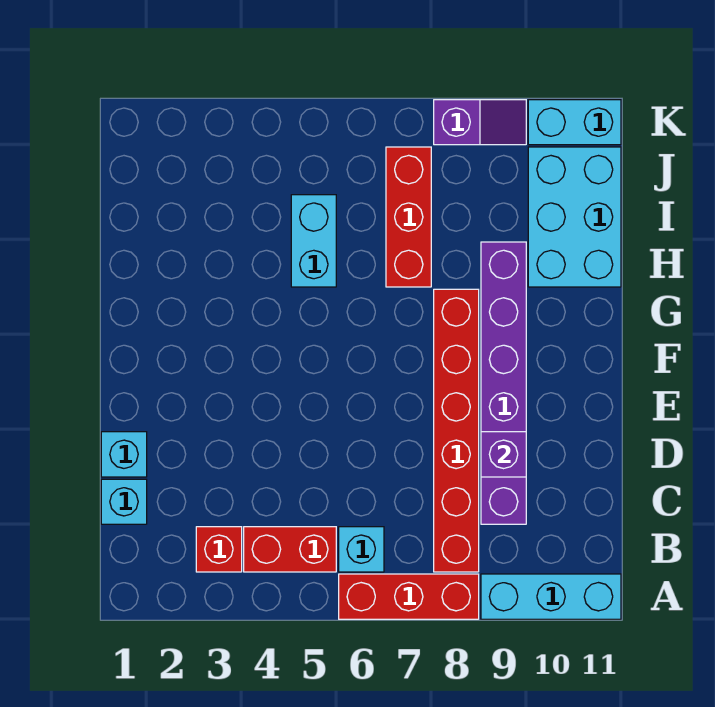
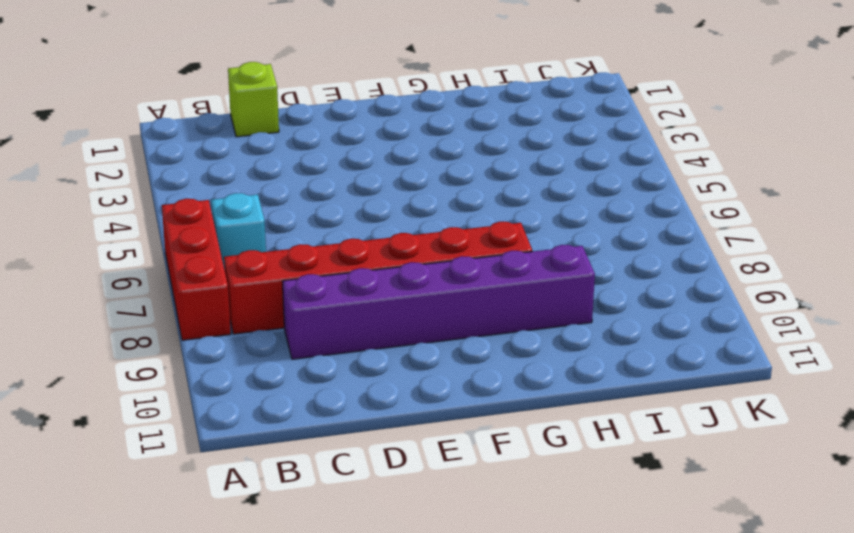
lime brick C1 level 1 -> cyan brick C1 level 1
none -> cyan brick A9:A11 level 1
none -> red brick B3 level 1
none -> red brick B4:B5 level 1

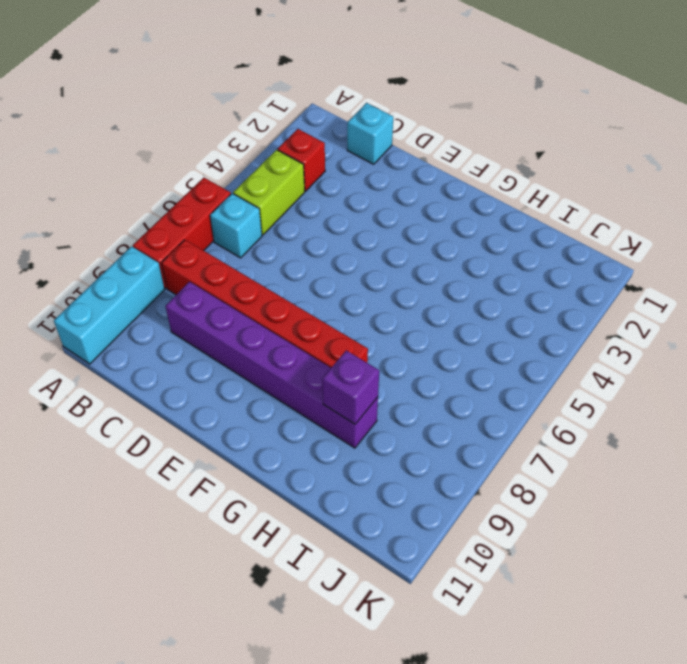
lime brick B4:B5 level 1 -> red brick B4:B5 level 1
purple brick H9 level 2 -> purple brick D9 level 2
none -> cyan brick D1 level 1
none -> cyan brick H5:I5 level 1
none -> red brick H7:J7 level 1

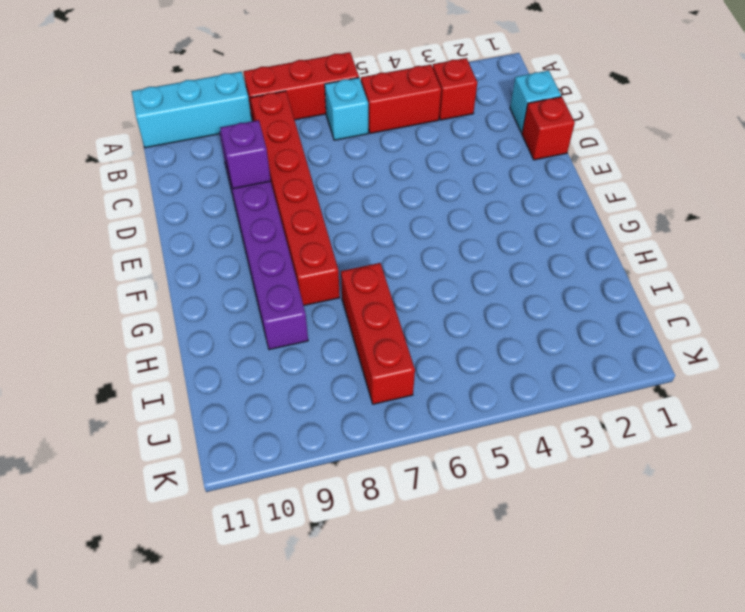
red brick D1 level 1 -> cyan brick D1 level 1
none -> cyan brick H5:I5 level 1
none -> cyan brick H10:J11 level 1
none -> purple slope K8:K9 level 1 top 8

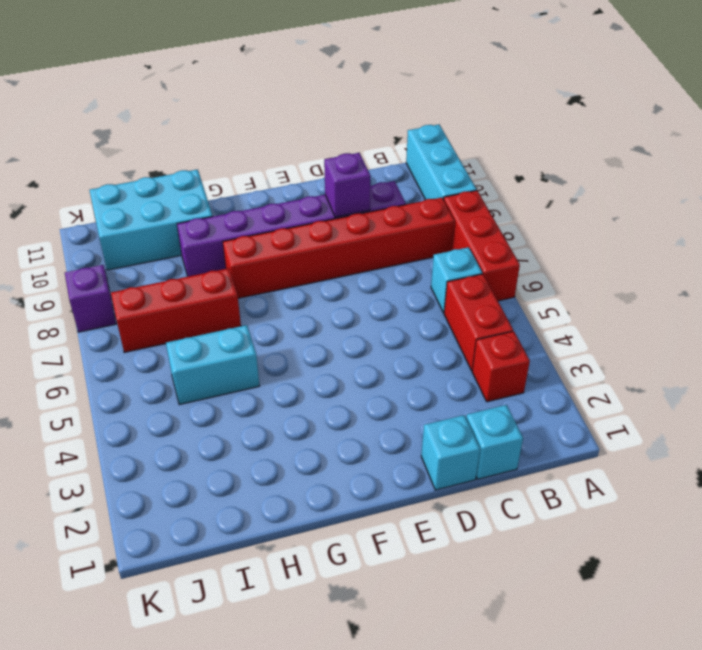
none -> cyan brick K10:K11 level 1

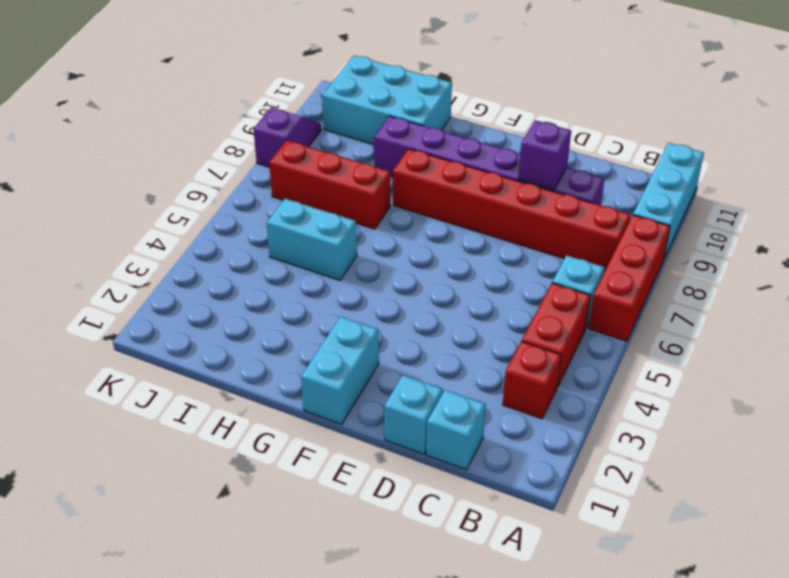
cyan brick F1:F2 level 1 -> cyan brick K10:K11 level 1

